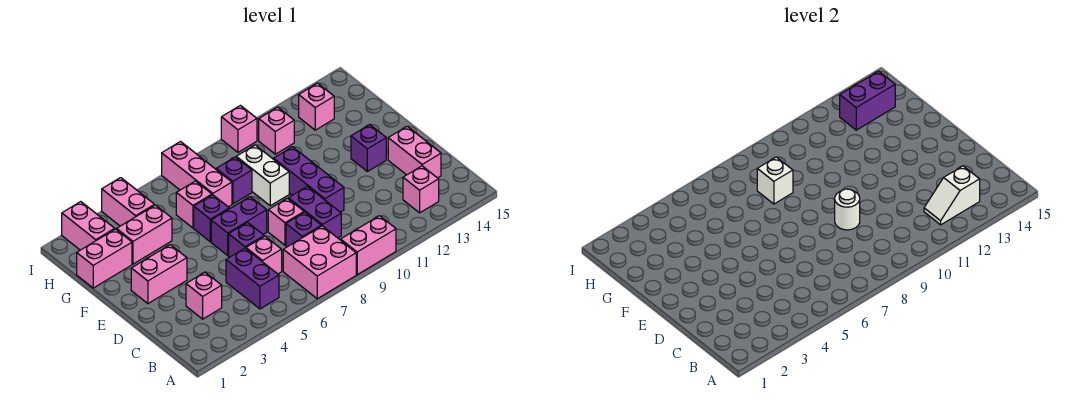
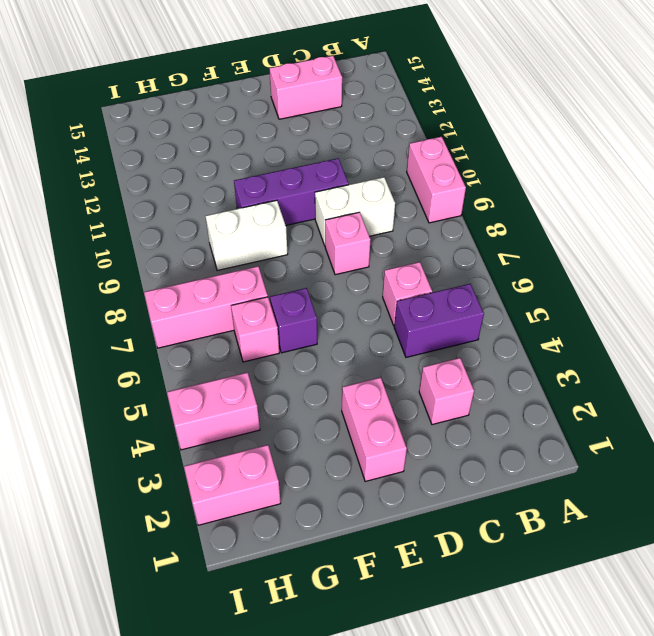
white brick C9:D9 level 1 -> purple brick C9:D9 level 1
none -> pink brick A7:B8 level 1
none -> pink brick B13 level 1
none -> purple brick C8 level 1
none -> purple brick D6 level 1

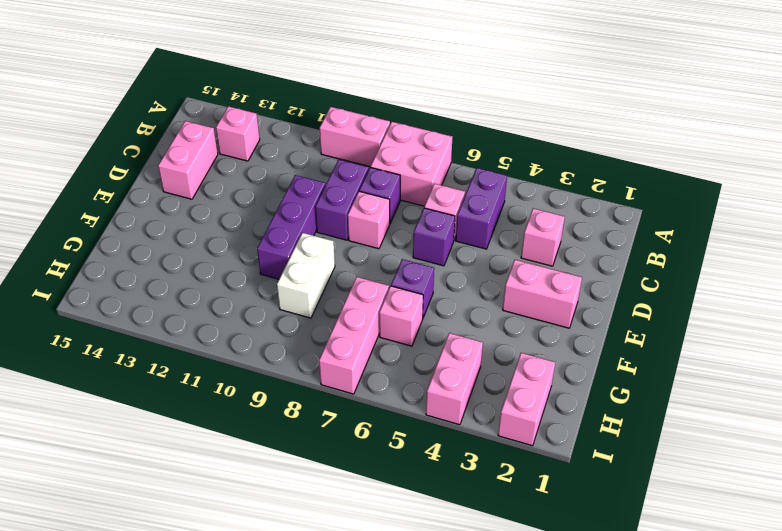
none -> purple brick E6:E7 level 1
none -> purple brick E13 level 1
none -> pink brick G1:G2 level 1
none -> pink brick G3:G4 level 1

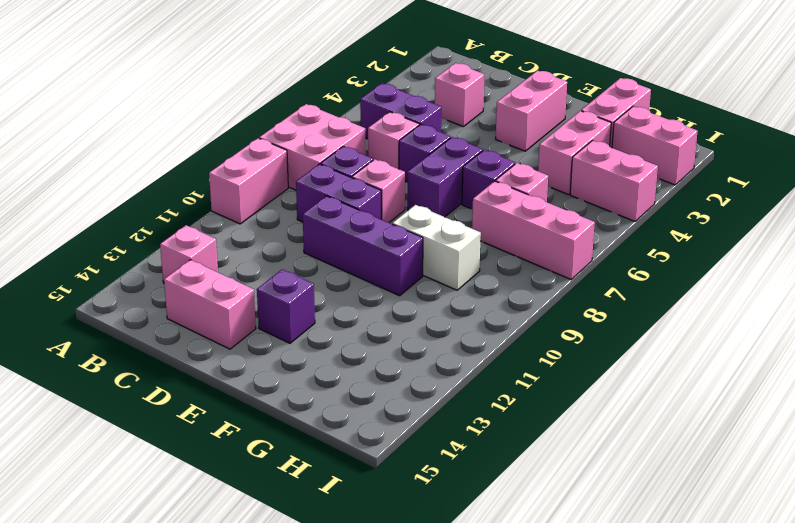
none -> purple brick G8 level 1
none -> pink brick H11 level 1
none -> pink brick H13 level 1
none -> pink brick I10 level 1

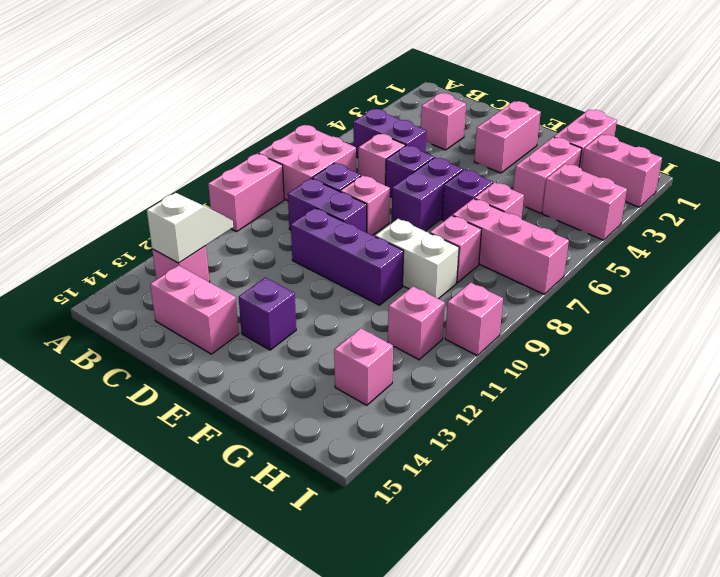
pink brick G8 level 1 -> purple brick G8 level 1
none -> white round brick D9 level 2
none -> white brick G8 level 2
none -> purple brick H13:H14 level 2

